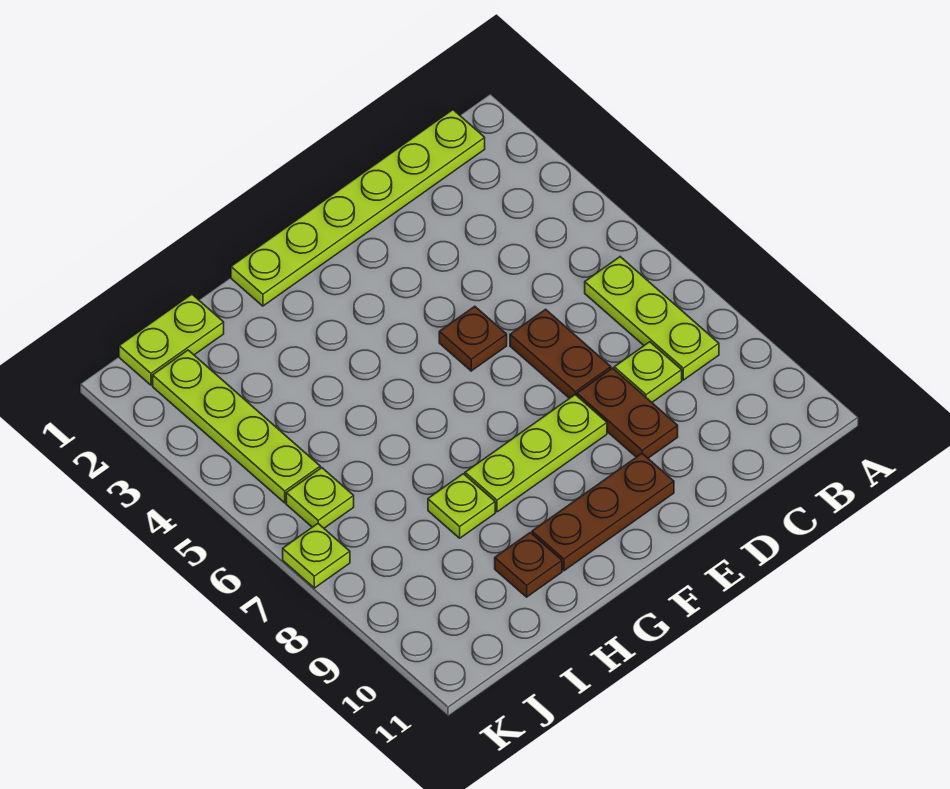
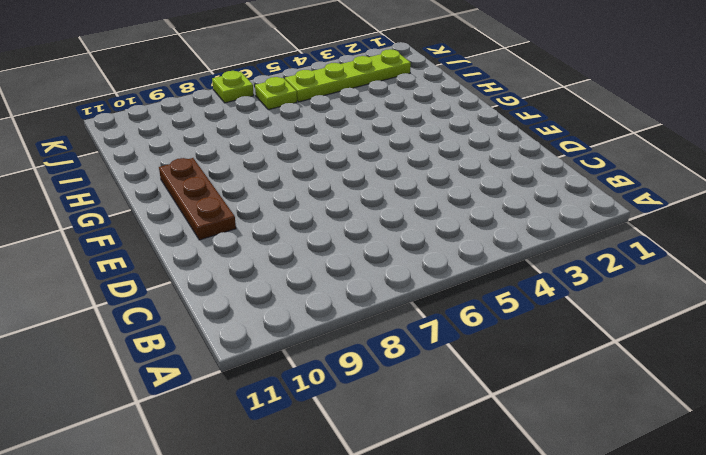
none -> lime plate B1:G1 level 1
none -> lime plate B6:B8 level 1
none -> lime plate C8 level 1

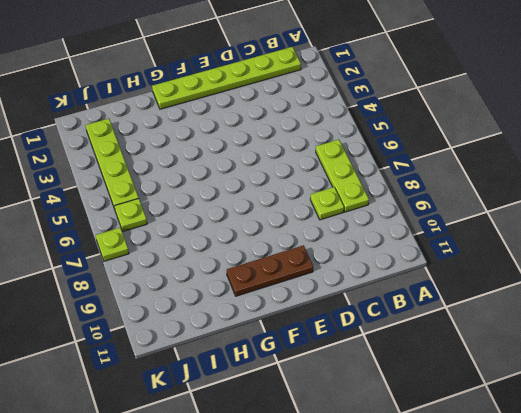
none -> brown plate D6:D7 level 1
none -> brown plate D8:D9 level 1
none -> brown plate E5 level 1

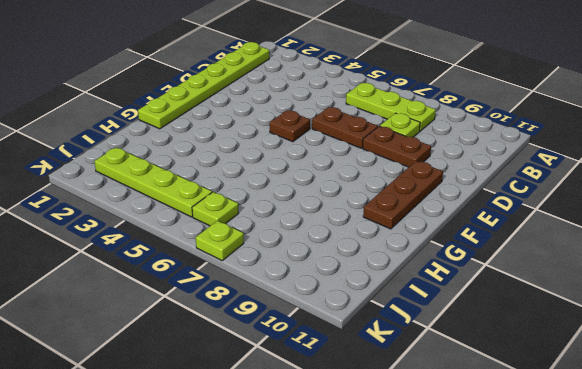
none -> lime plate E8:G8 level 1
none -> lime plate H8 level 1
none -> brown plate H10 level 1

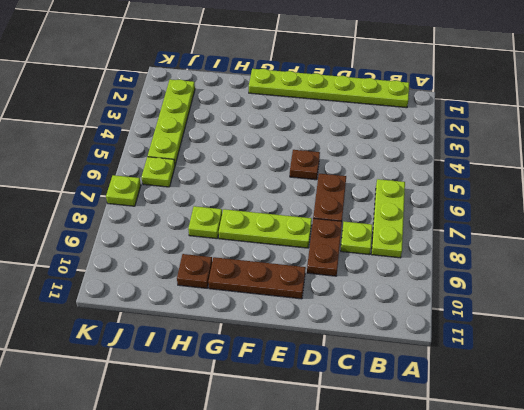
none -> lime plate I1:J1 level 1

